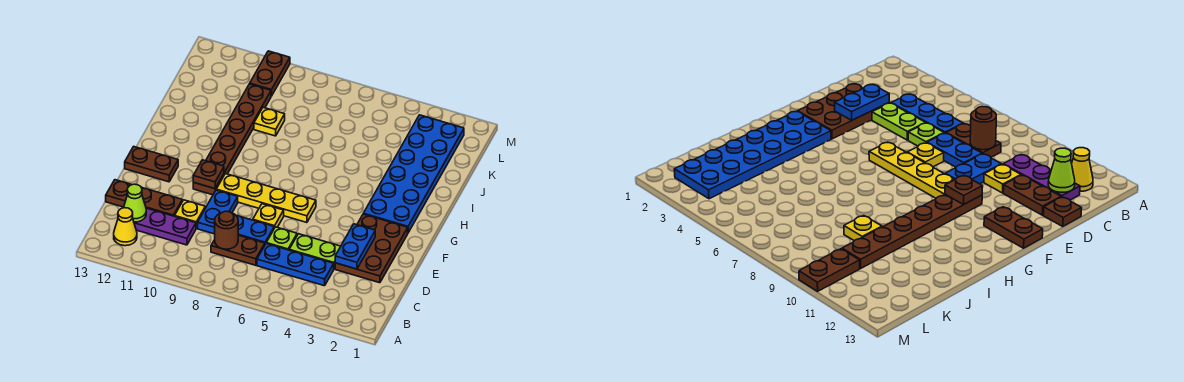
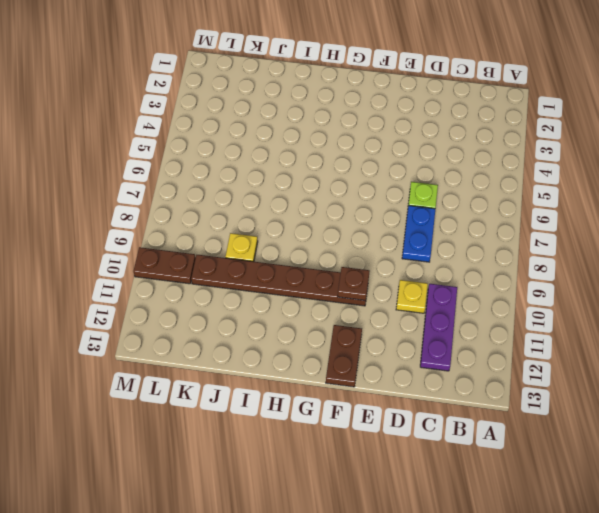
none -> yellow cone B12 level 1
none -> blue plate C4:C6 level 1
none -> brown plate C7:C8 level 1

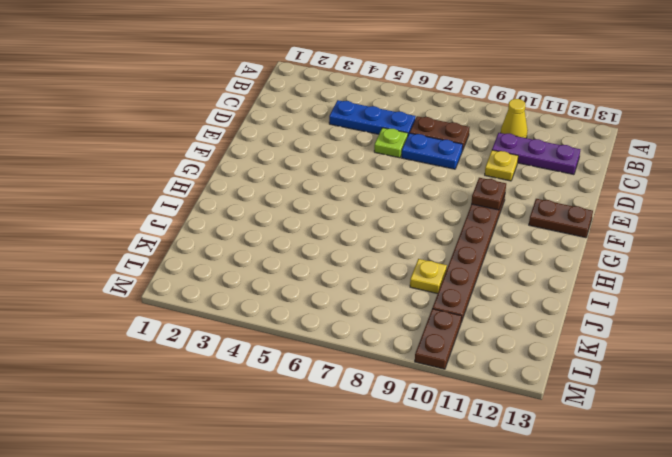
yellow cone B10 level 1 -> yellow cone B12 level 1
none -> brown plate D2:F3 level 1
none -> lime plate D4:D5 level 1
none -> blue plate D9:E9 level 1

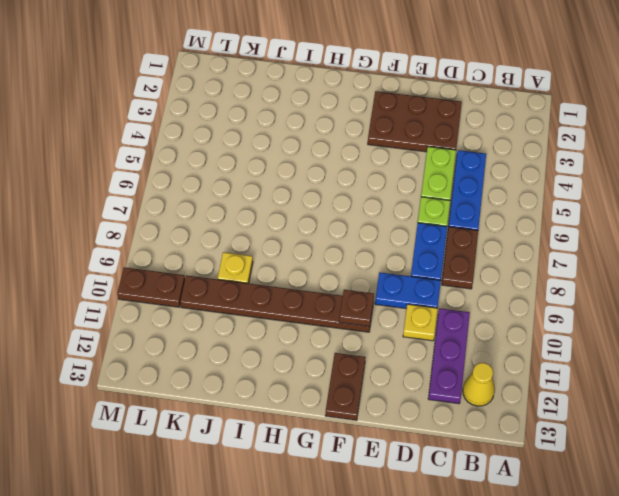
none -> brown plate D11:D12 level 1
none -> brown plate D13 level 1
none -> yellow plate E7 level 1

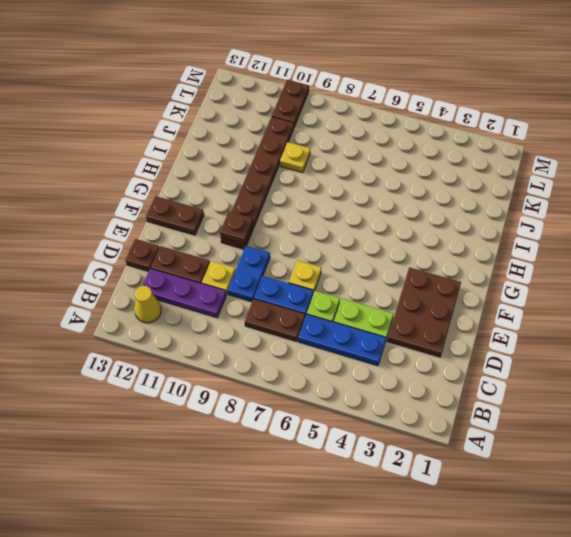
none -> yellow plate F6:F9 level 1
none -> blue plate G2:L3 level 1
none -> brown round brick C8 level 2

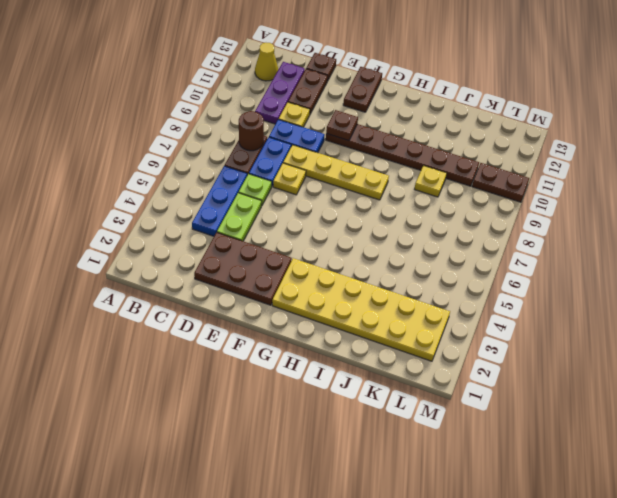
yellow plate E8:H8 level 1 -> yellow plate F6:F9 level 1
yellow plate G2:L3 level 1 -> blue plate G2:L3 level 1
none -> lime cone C12 level 2
none -> blue plate D3:E3 level 2

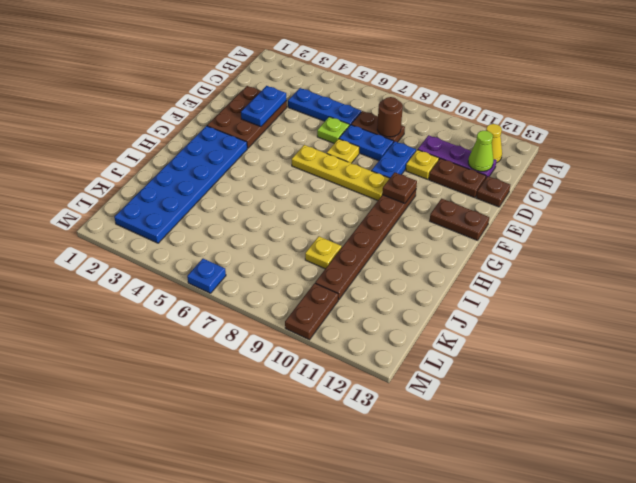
blue plate M6 level 1 -> none
none -> lime plate D4:D5 level 1

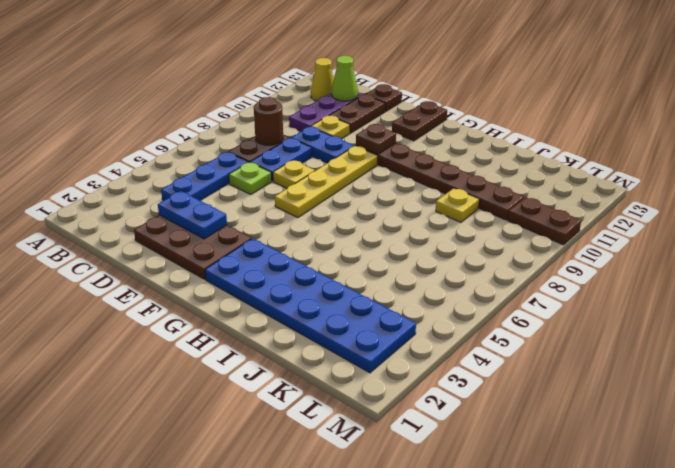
none -> lime plate D4:D5 level 1

